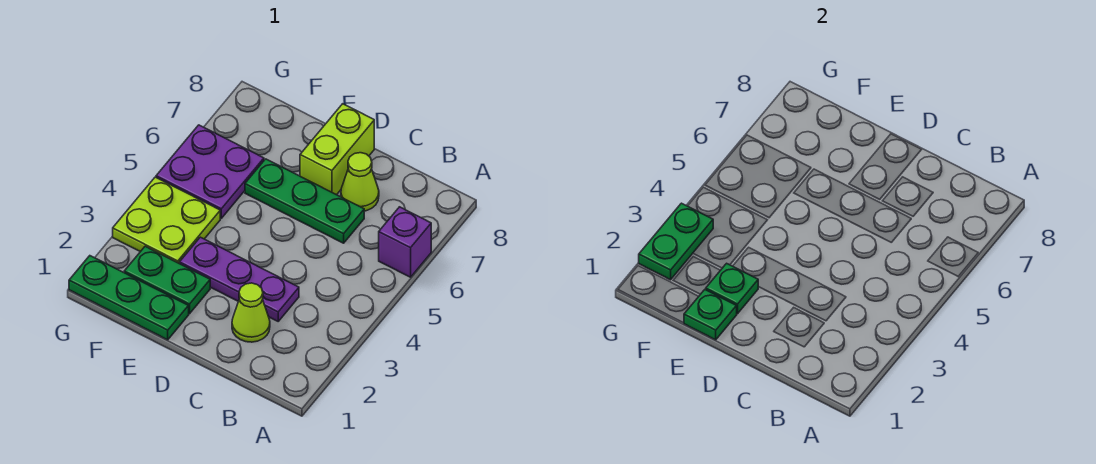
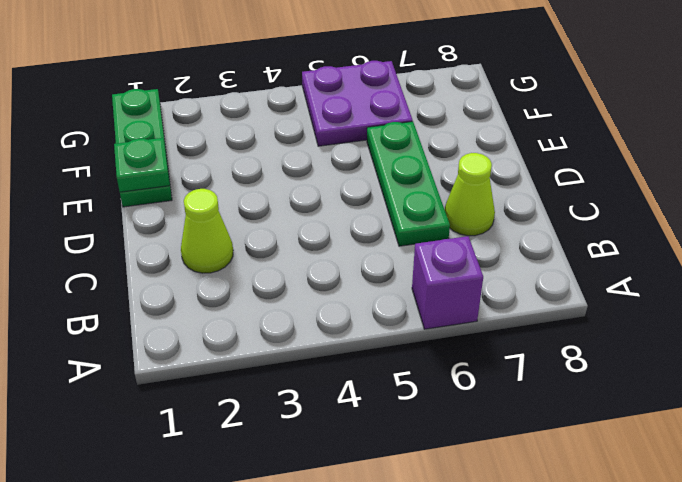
none -> purple plate C3:E3 level 1
none -> lime brick D7:D8 level 1
none -> green plate E2:F2 level 1

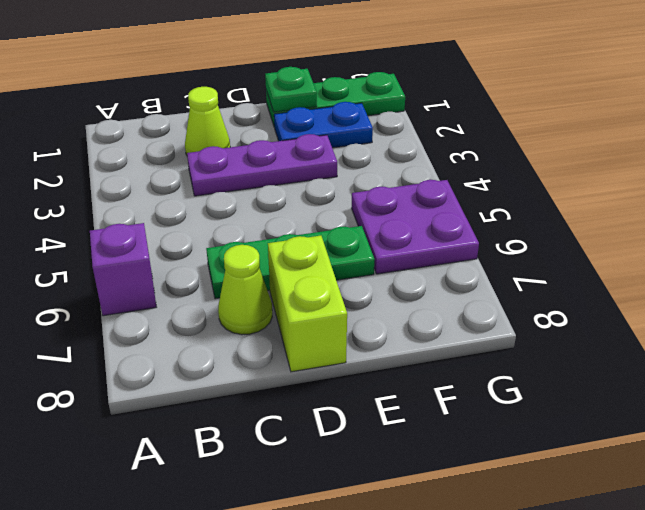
blue plate E2:F2 level 1 -> green plate E2:F2 level 1
none -> lime plate F3:G4 level 1
none -> green plate E2 level 2
none -> green plate G2:G3 level 2

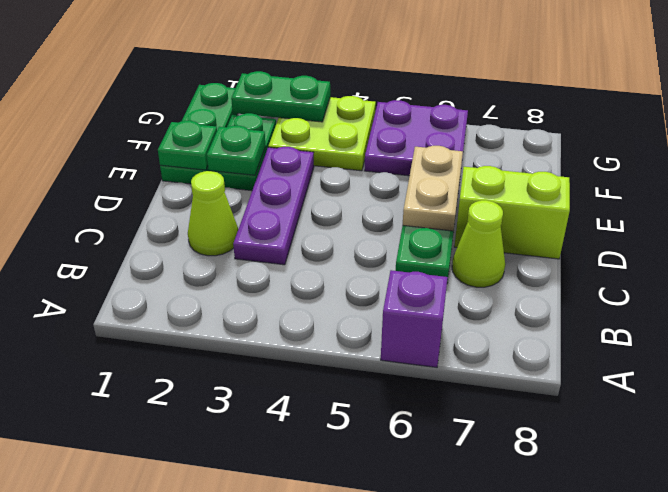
tan plate D6:E6 level 2 -> none

